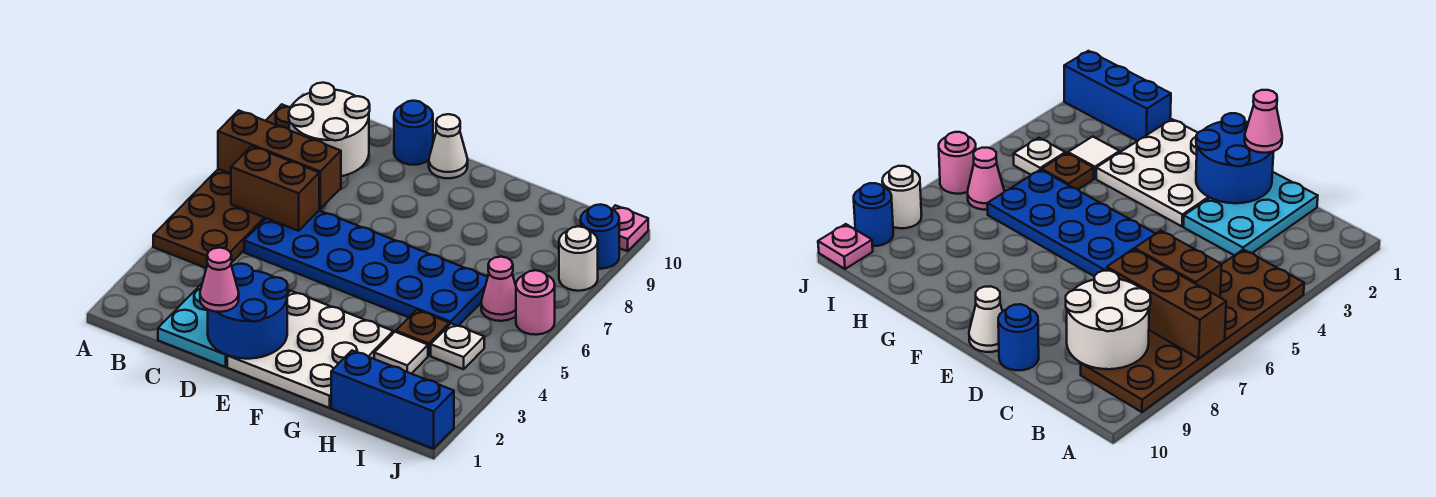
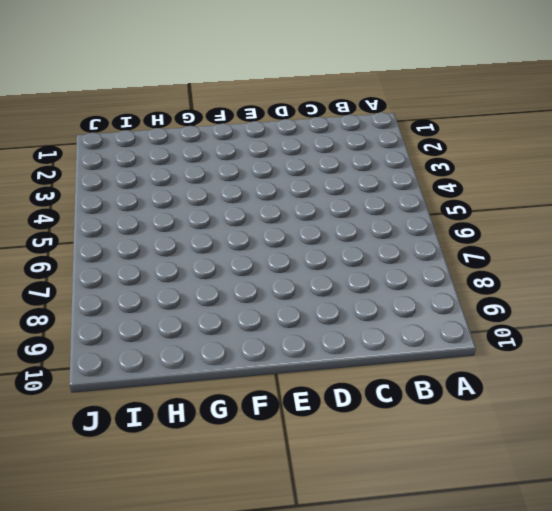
none -> brown plate A4:B9 level 1
none -> cyan plate C1:D3 level 1
none -> blue plate C5:H6 level 1

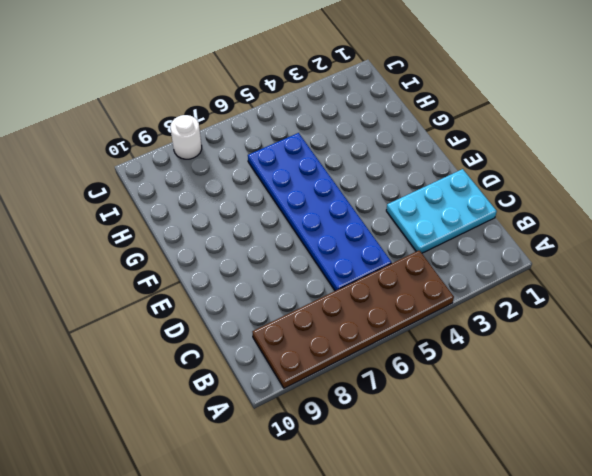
none -> blue round brick D10 level 1
none -> white plate E1:G3 level 1
none -> white cone E10 level 1

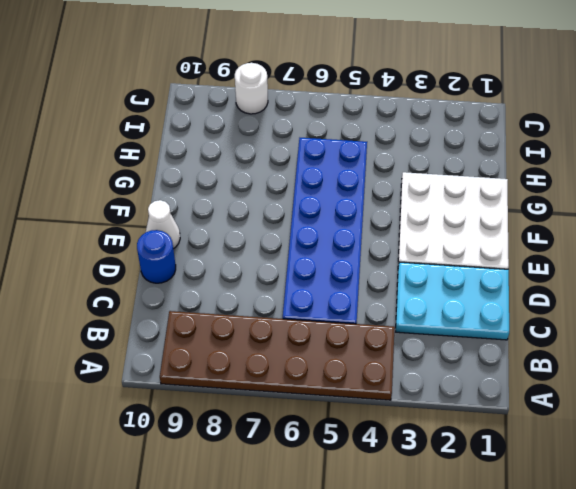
none -> blue brick H1:J1 level 1
none -> white tile H3 level 1
none -> brown plate H4 level 1

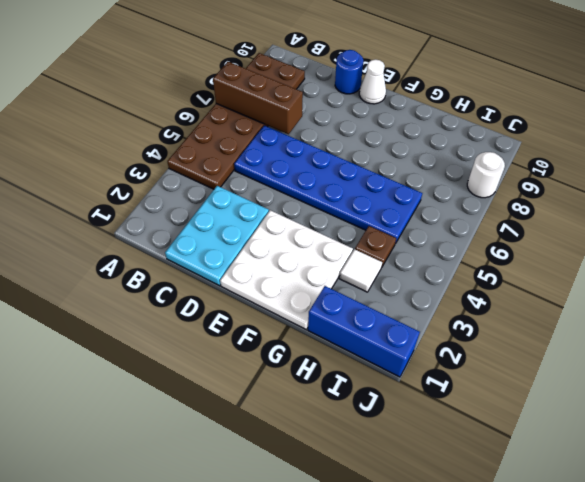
none -> white plate I4 level 1
none -> pink cone I6 level 1
none -> pink round brick J6 level 1

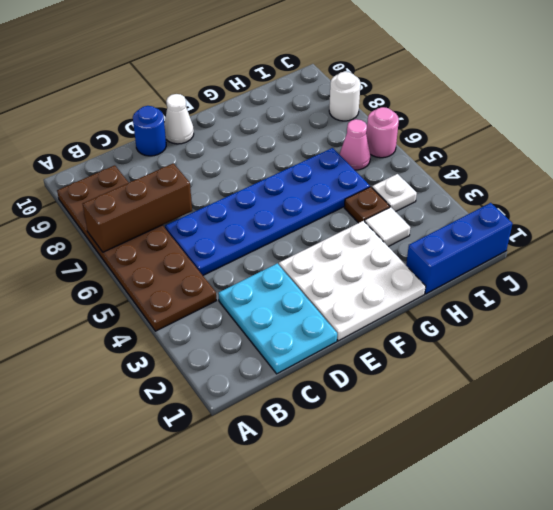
none -> blue round brick J9 level 1
none -> pink plate J10 level 1
none -> brown brick B6:C6 level 2

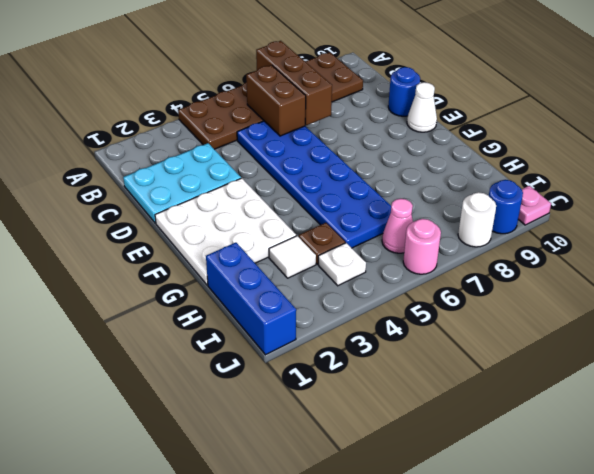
none -> white round brick B8:C9 level 2
none -> blue round brick D1:E2 level 2
none -> pink cone D1 level 3

